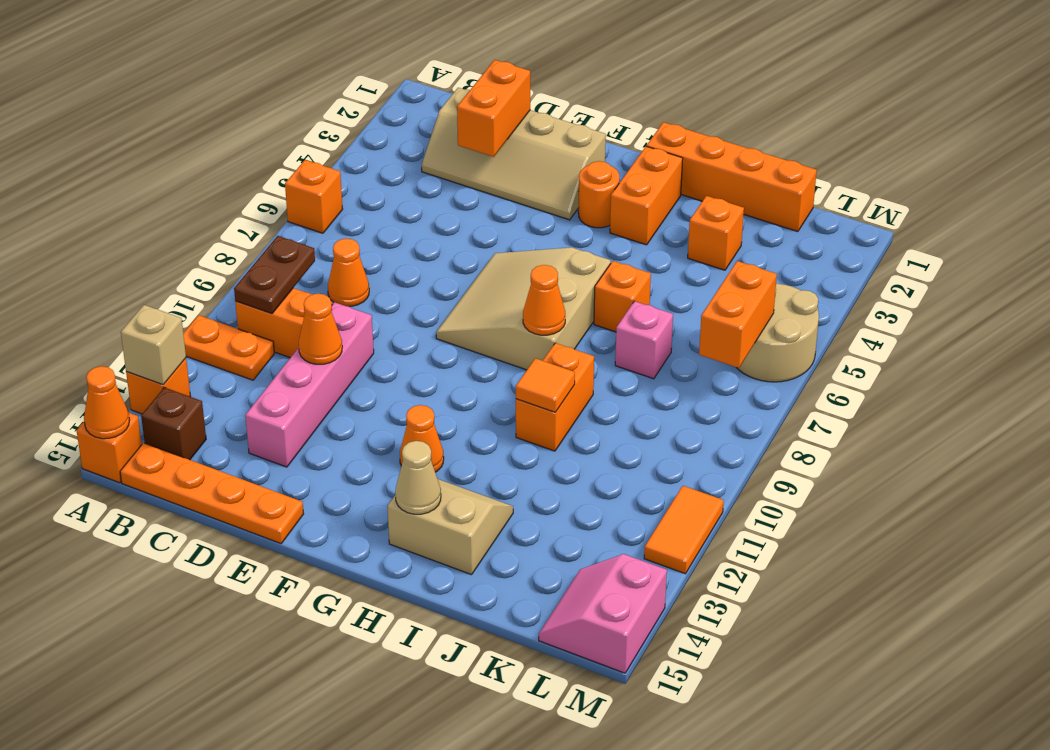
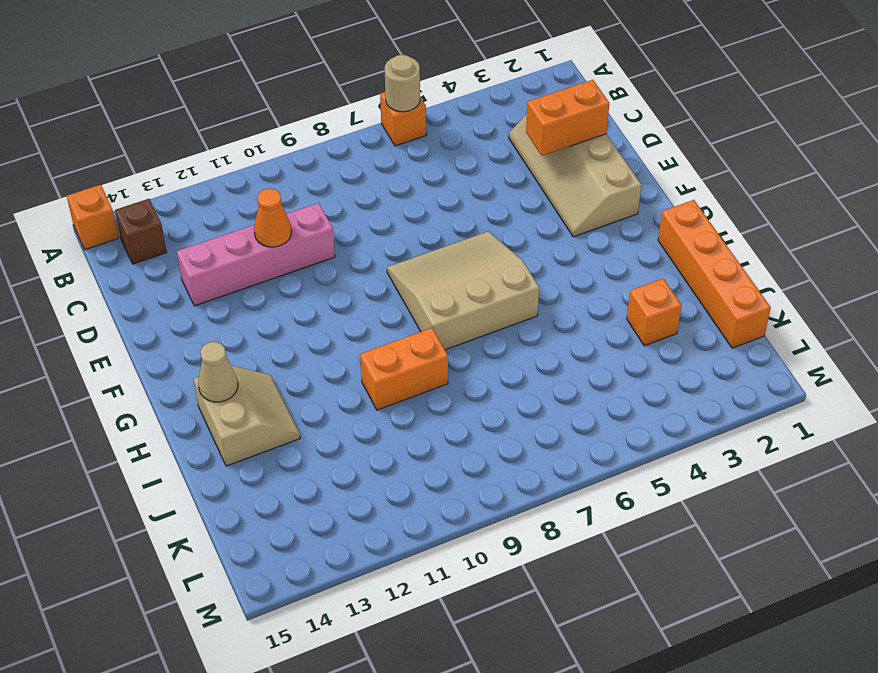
tan round brick A6 level 2 -> none
none -> orange plate A11:B11 level 1
none -> orange brick A13 level 1
none -> orange brick B10:C10 level 1
none -> orange plate B15:E15 level 1

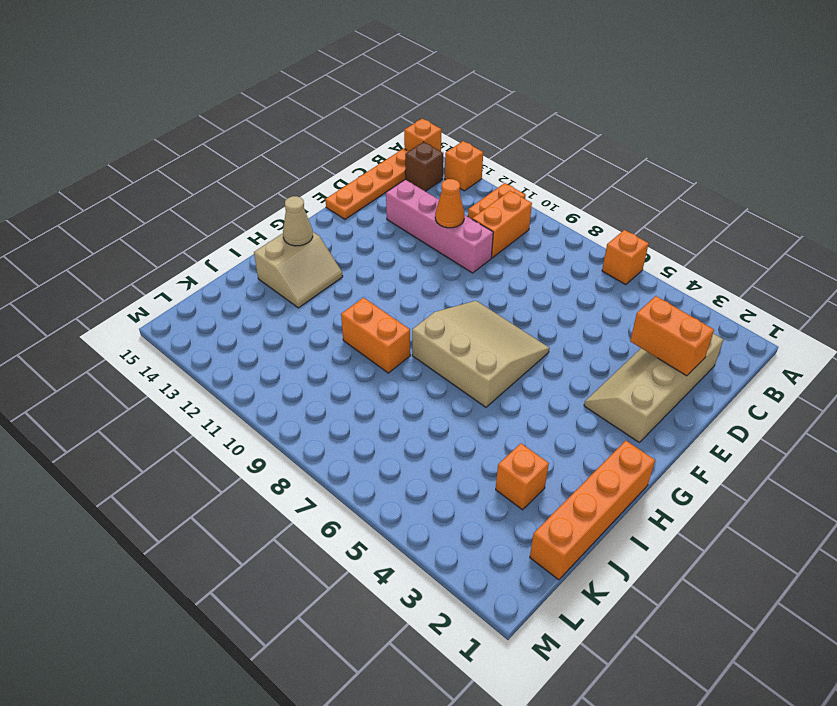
none -> orange cone C8 level 1
none -> orange round brick G3 level 1
none -> orange cone G12 level 1
none -> orange brick H2:H3 level 1

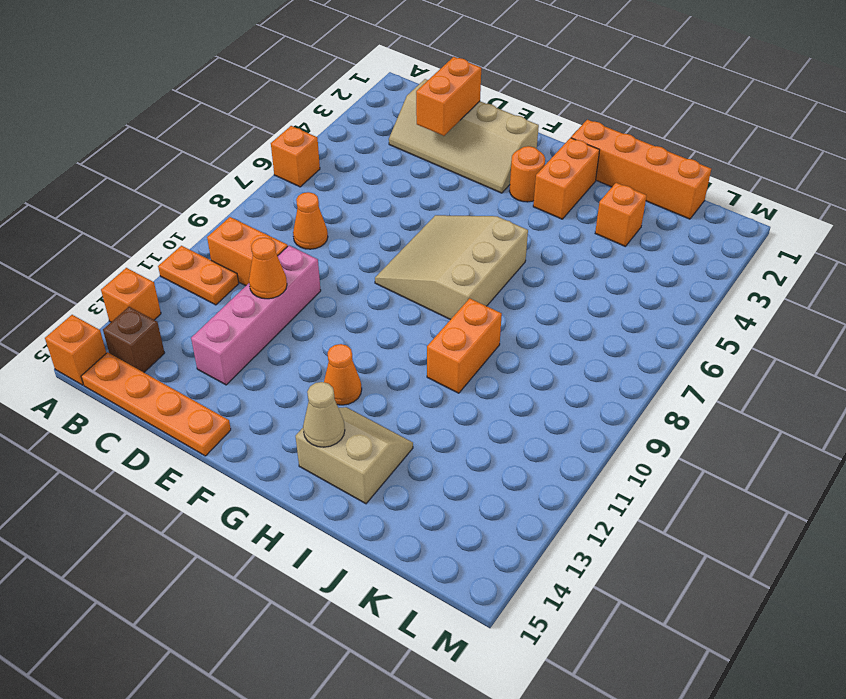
none -> orange brick I6 level 1
none -> pink brick J7 level 1
none -> tan round brick L5:M6 level 1
none -> pink slope L14:M15 level 1 top M

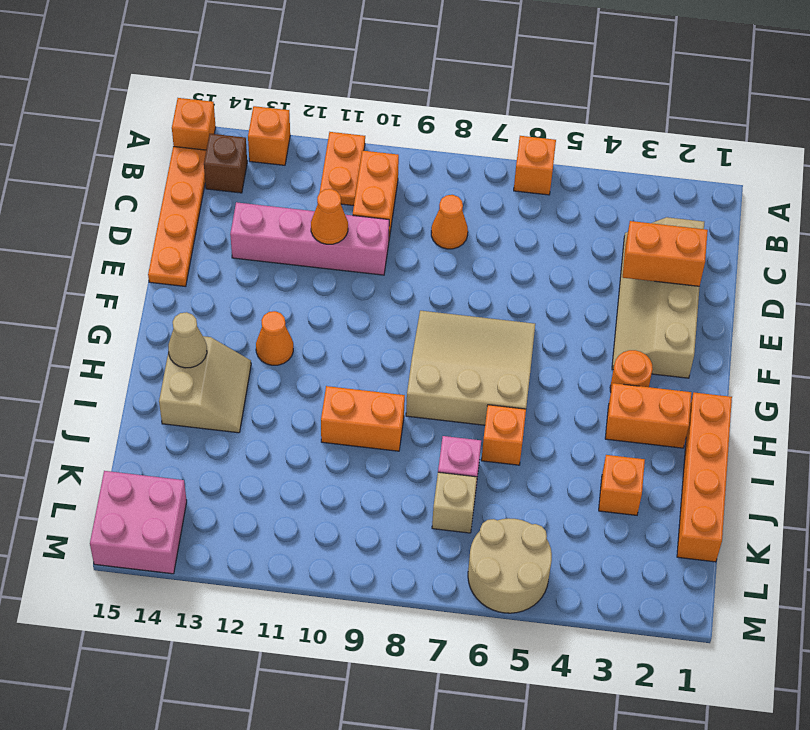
tan brick K7 level 1 -> tan brick A13 level 2
pink brick L14:M15 level 1 -> pink slope L14:M15 level 1 top M
none -> orange tile M11:M12 level 1
none -> orange cone A15 level 2
none -> brown plate B9:B10 level 2
none -> orange cone H8 level 2

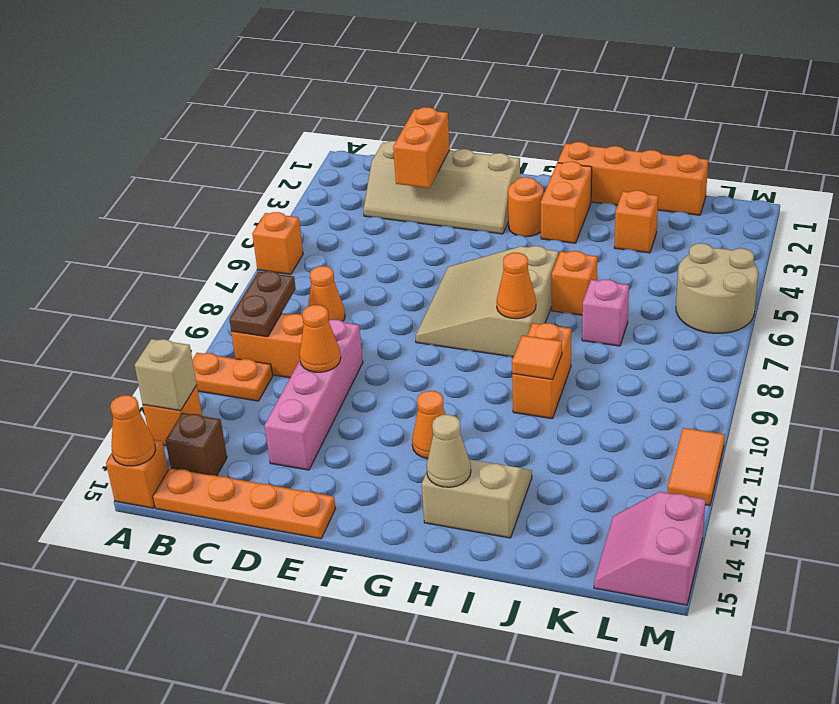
none -> orange brick L6:L7 level 2

